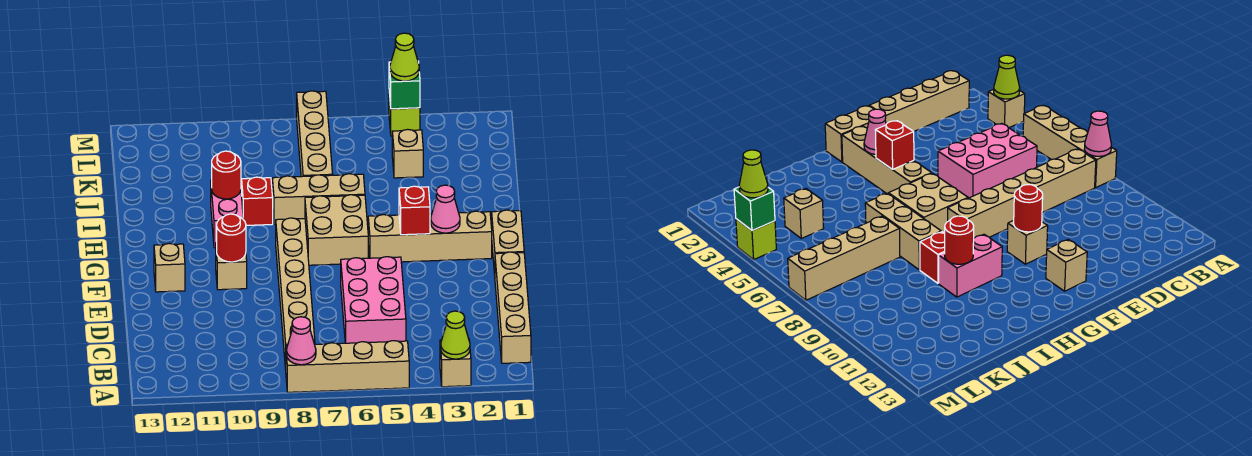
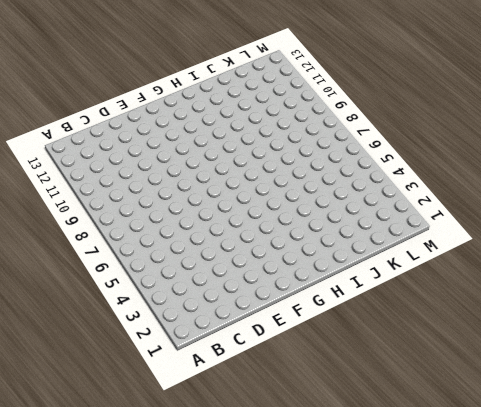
none -> tan brick A3 level 1
none -> tan brick A5:A8 level 1
none -> tan brick B1:E1 level 1

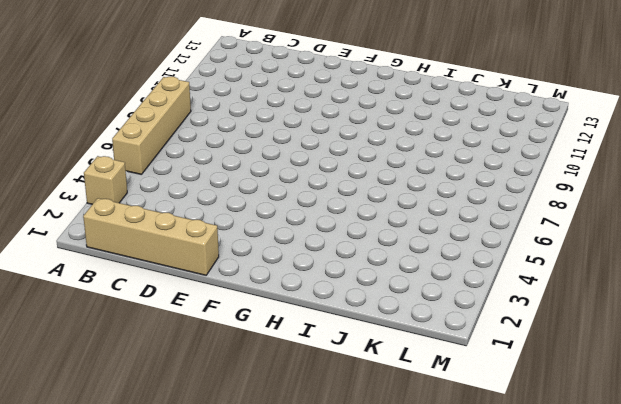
none -> tan brick B8:G8 level 1
none -> pink brick C5:E6 level 1
none -> tan brick F1:G1 level 1

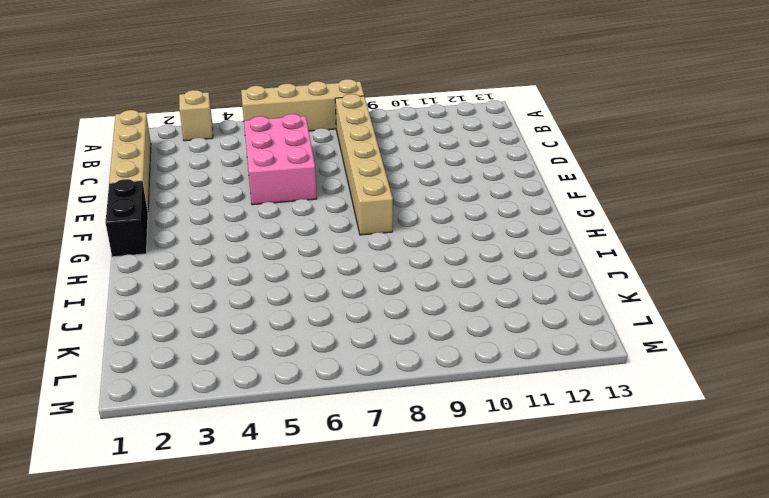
black brick F1:G1 level 1 -> tan brick F1:G1 level 1
none -> tan brick F10 level 1
none -> tan brick F12 level 1
none -> tan brick G2:G5 level 1

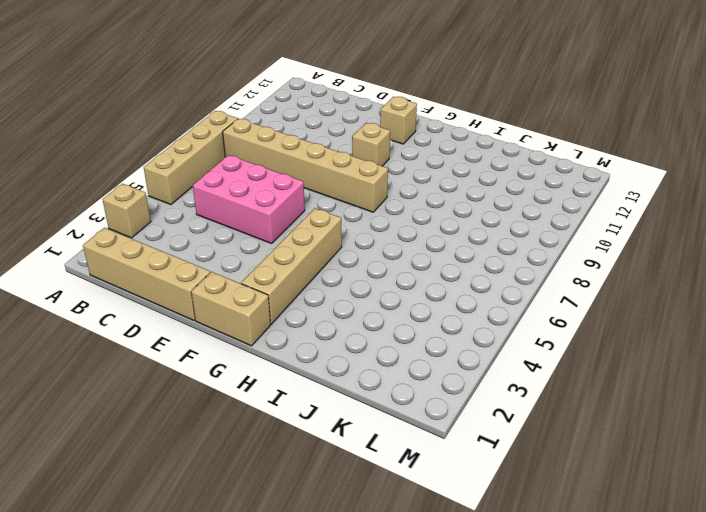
none -> tan brick G6:H7 level 1
none -> pink brick H10:I10 level 1
none -> tan brick I6:I8 level 1

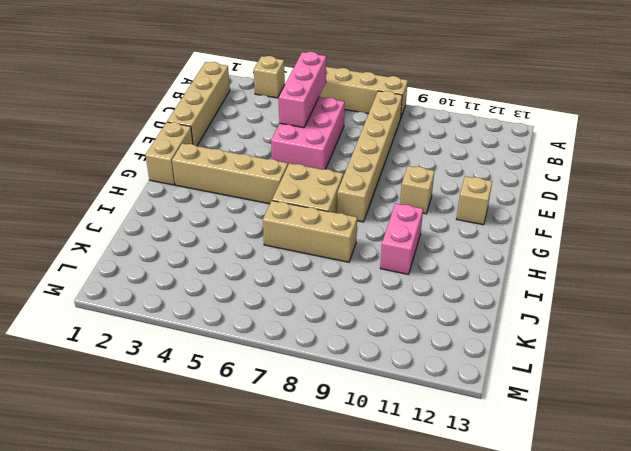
pink brick B5:D5 level 2 -> none
none -> red brick I9 level 1
none -> tan brick J7:M7 level 1
none -> tan brick K4 level 1

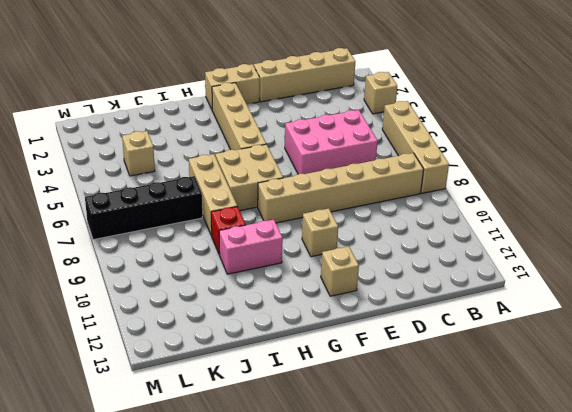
black brick J7:M7 level 1 -> tan brick J7:M7 level 1
none -> lime brick M4 level 1
none -> lime cone A3 level 2
none -> pink cone A8 level 2

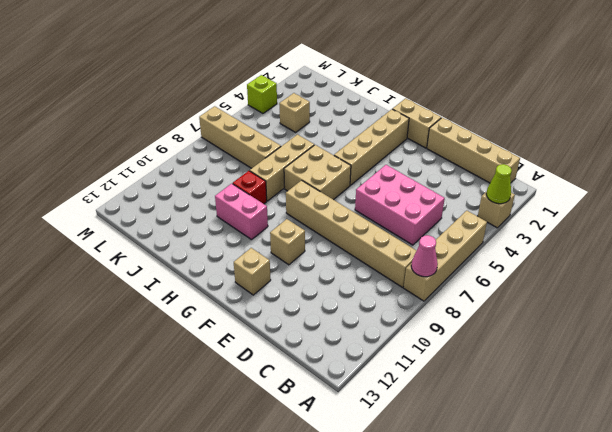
none -> red round brick F10 level 2
none -> pink cone G3 level 2
none -> red brick G4 level 2

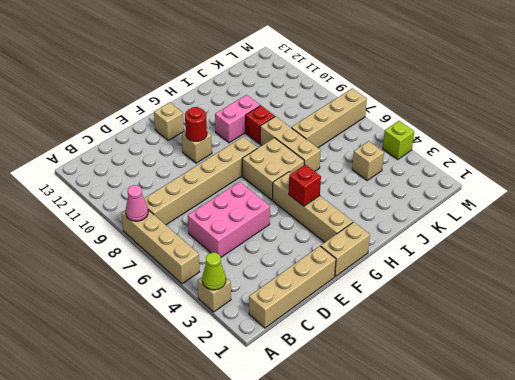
none -> pink cone G3 level 2
none -> red round brick I10 level 2
none -> green brick M4 level 2

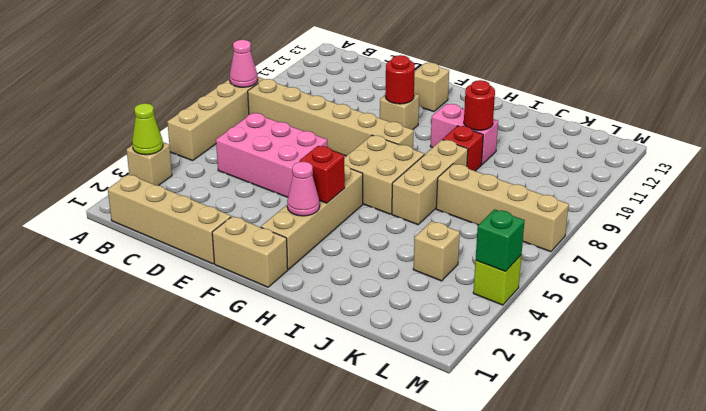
none -> lime cone M4 level 3

